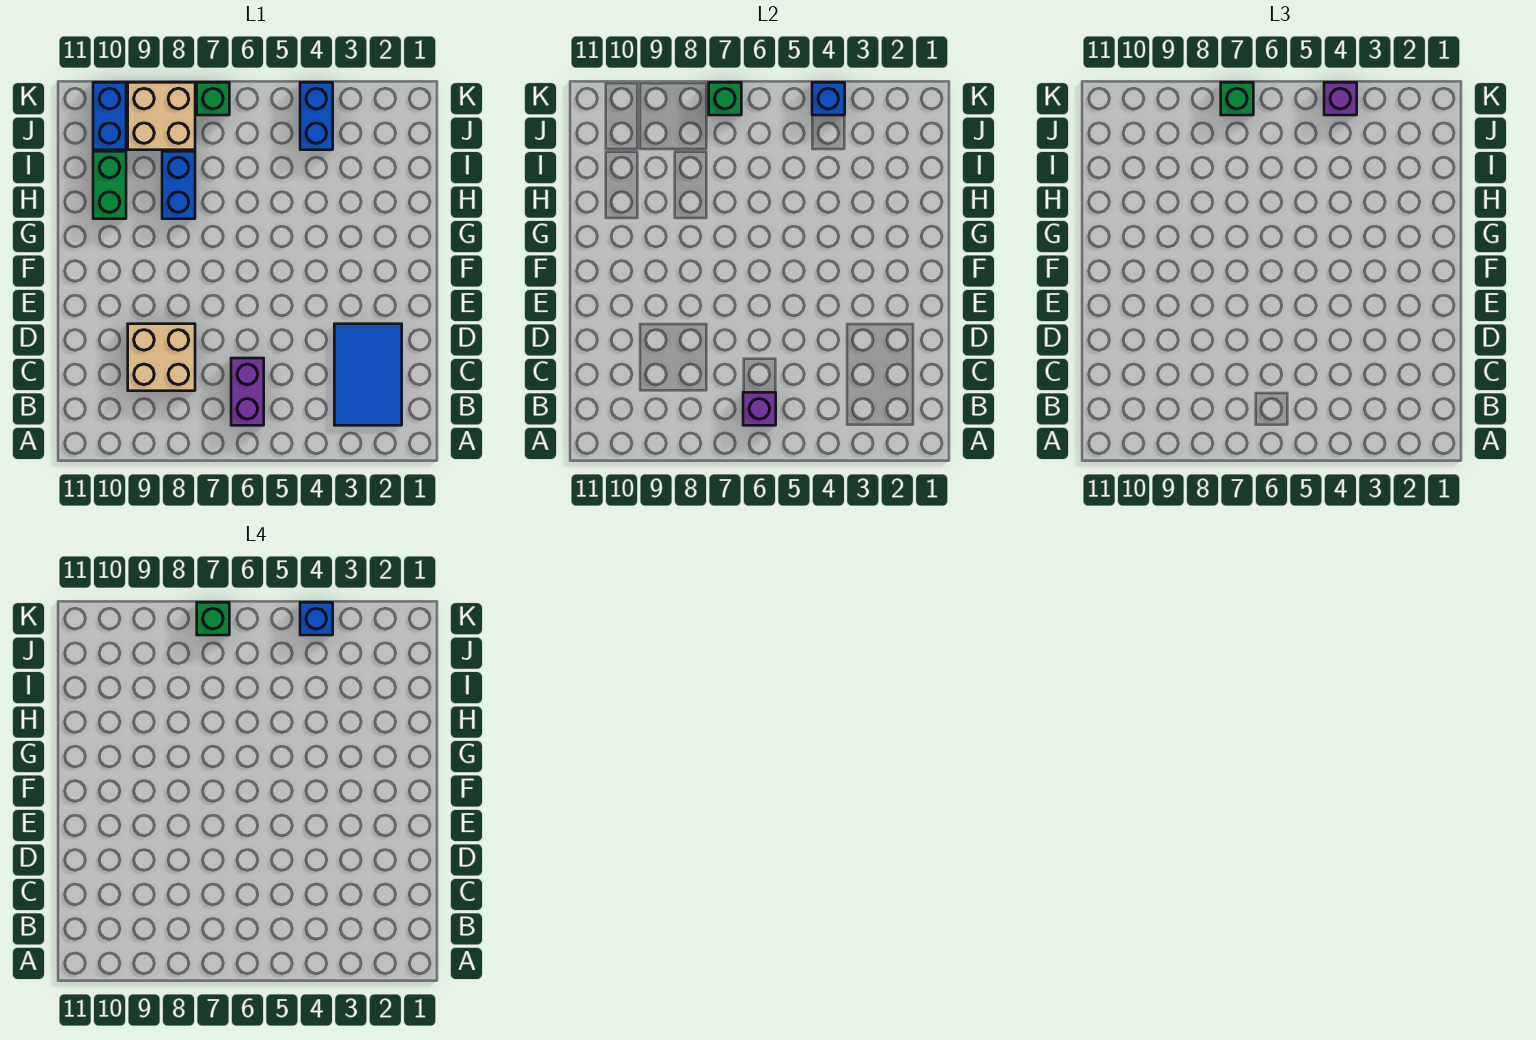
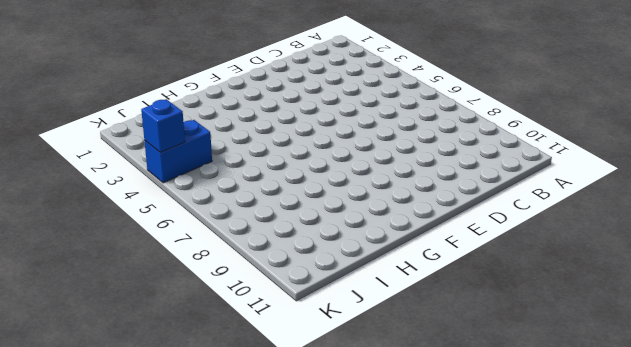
none -> blue tile B2:D3 level 1
none -> purple brick B6:C6 level 1
none -> tan brick C8:D9 level 1

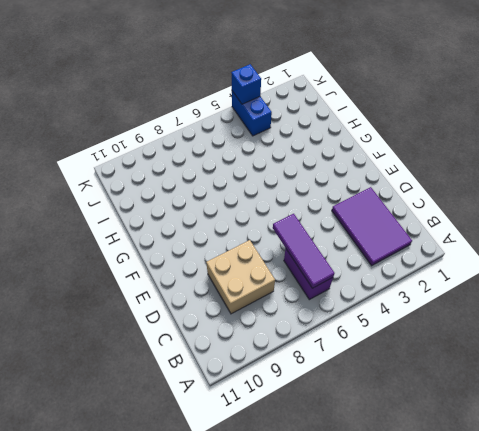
purple tile B2:D3 level 1 -> blue tile B2:D3 level 1
purple tile B6:D6 level 2 -> purple brick B6 level 2
none -> blue brick H8:I8 level 1
none -> green brick H10:I10 level 1
none -> tan brick J8:K9 level 1

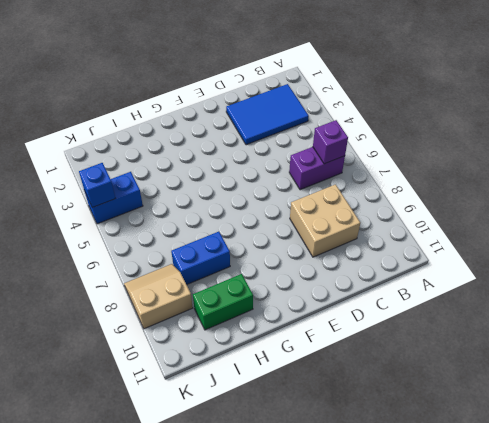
tan slope J8:K9 level 1 top 9 -> tan brick J8:K9 level 1
none -> blue brick J10:K10 level 1
none -> green brick K7 level 1
none -> green brick K7 level 2

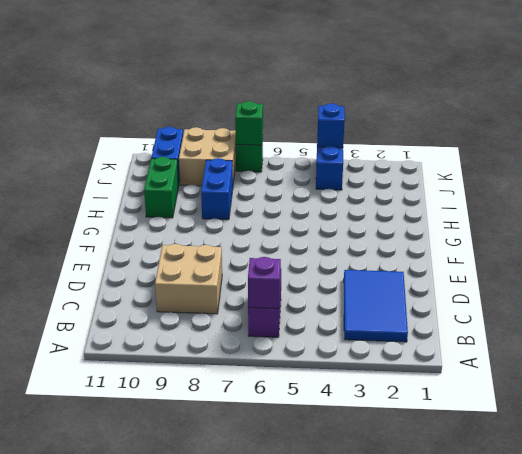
none -> purple brick K4 level 3
none -> green brick K7 level 3
none -> blue brick K4 level 4

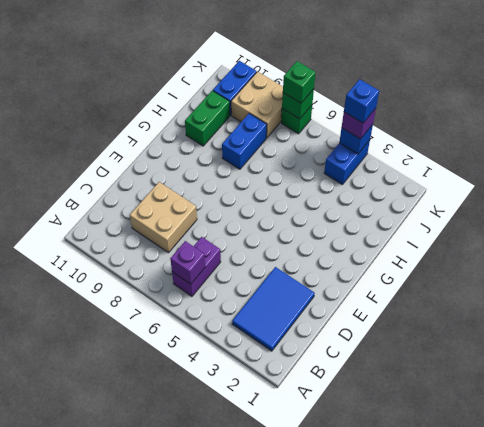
none -> green brick K7 level 4

